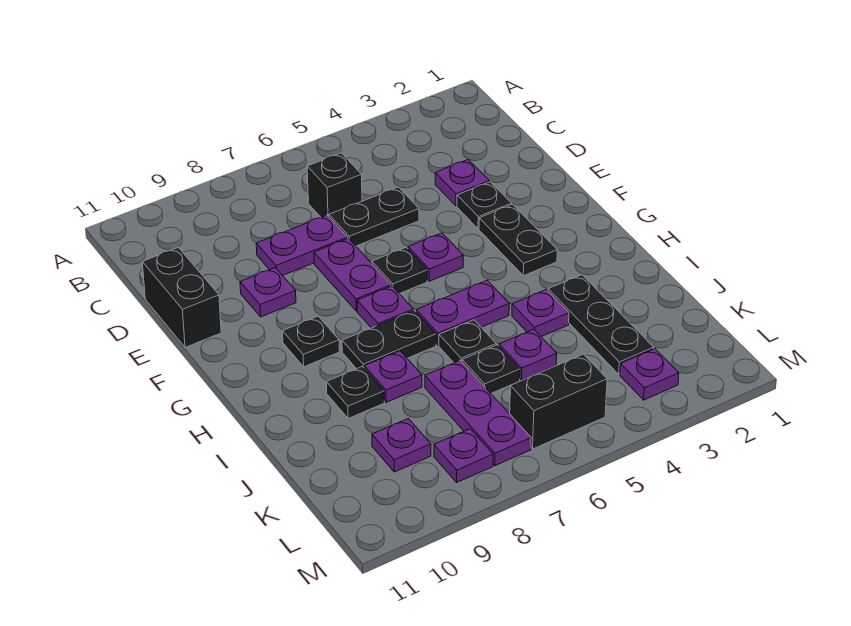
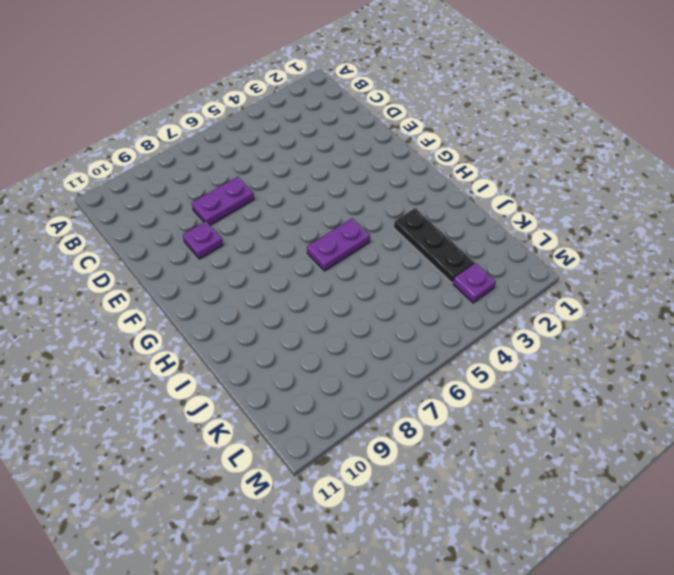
none -> black brick C6 level 1
none -> purple plate D3 level 1
none -> black plate D5:D6 level 1

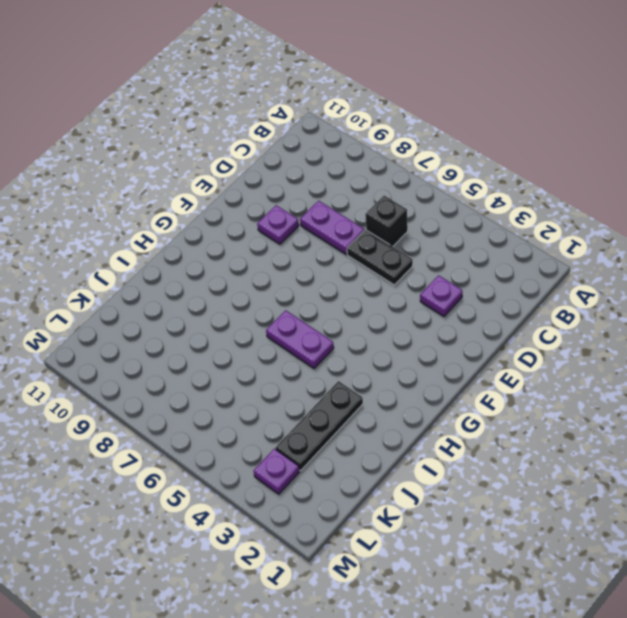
none -> black brick D11:E11 level 1
none -> black plate E3 level 1
none -> purple plate E7:F7 level 1

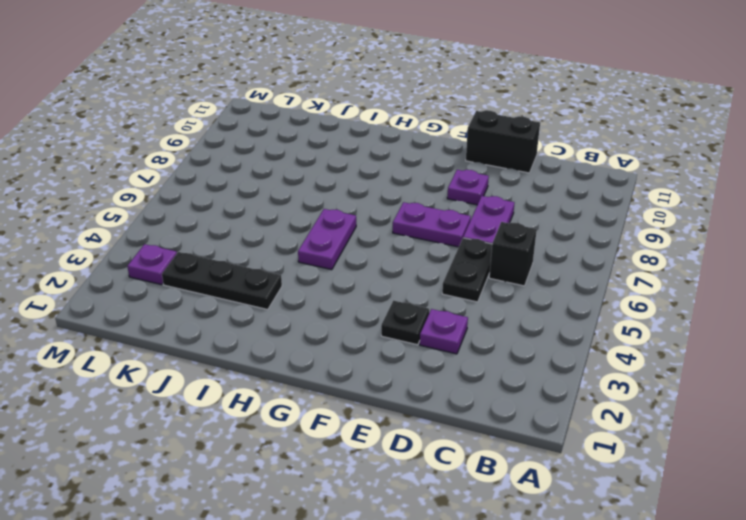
none -> black plate F3:G3 level 1
none -> purple plate F5 level 1
none -> black plate F6 level 1

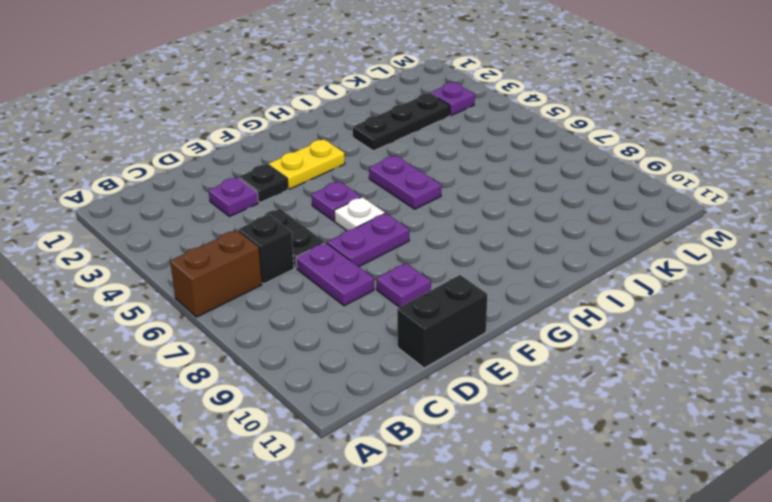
brown brick A6:B6 level 1 -> none
yellow plate F3:G3 level 1 -> black plate F3:G3 level 1
white plate F6 level 1 -> black plate F6 level 1
none -> purple plate G7 level 1
none -> black plate G9 level 1
none -> black plate H7:H8 level 1

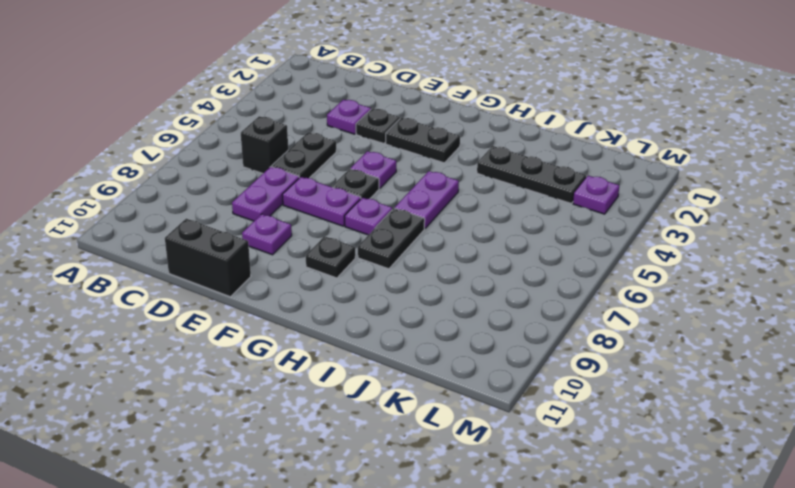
none -> purple plate I4 level 1
none -> black plate I6 level 1
none -> purple plate I8 level 1

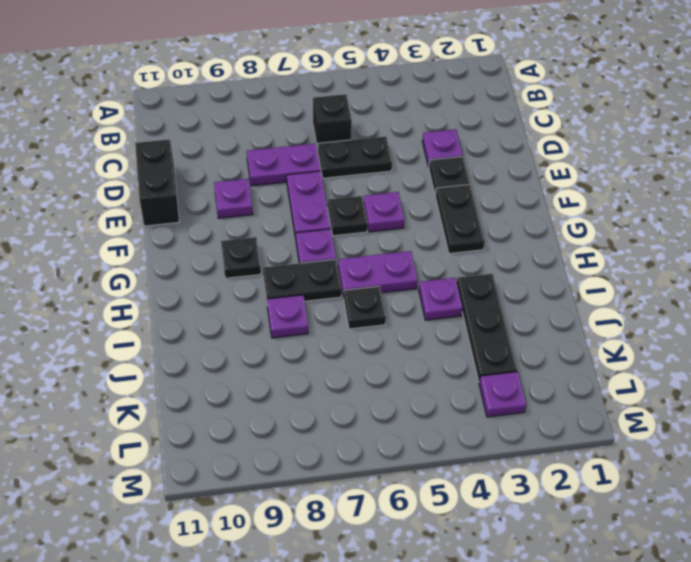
none -> black plate I9 level 1
none -> purple plate J5 level 1
none -> black plate J6 level 1

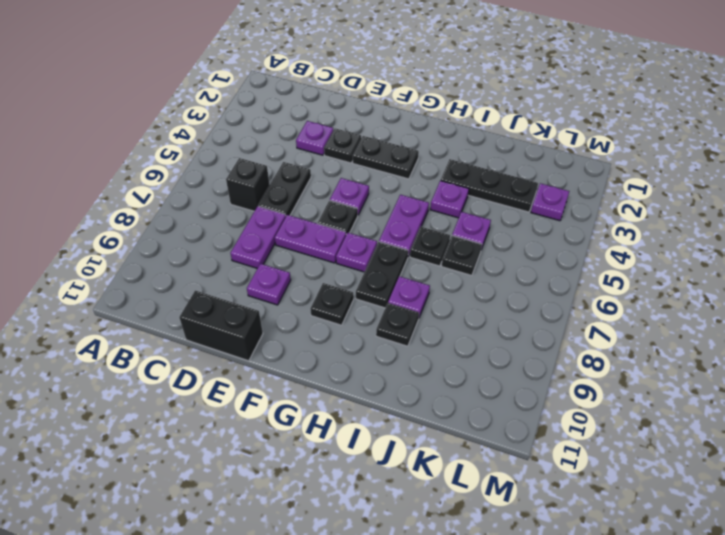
none -> purple plate J7:L7 level 1
none -> purple plate K9 level 1
none -> black brick L5:L6 level 1

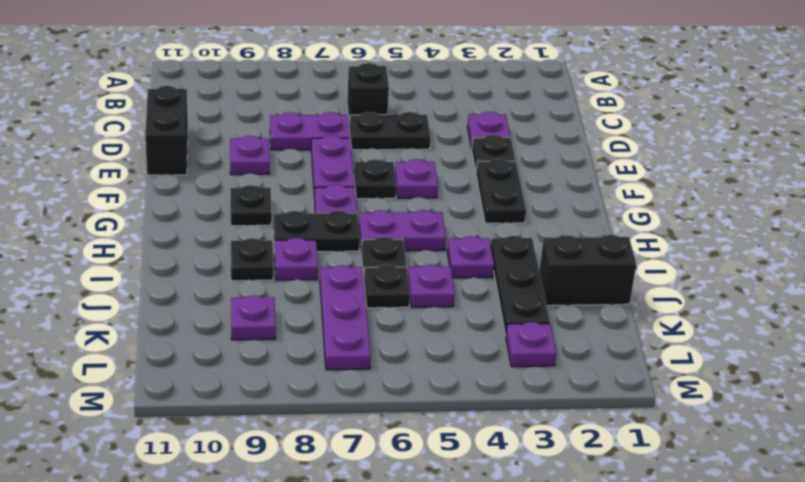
black brick J1:J2 level 1 -> black brick L5:L6 level 1
none -> purple plate L8 level 1

